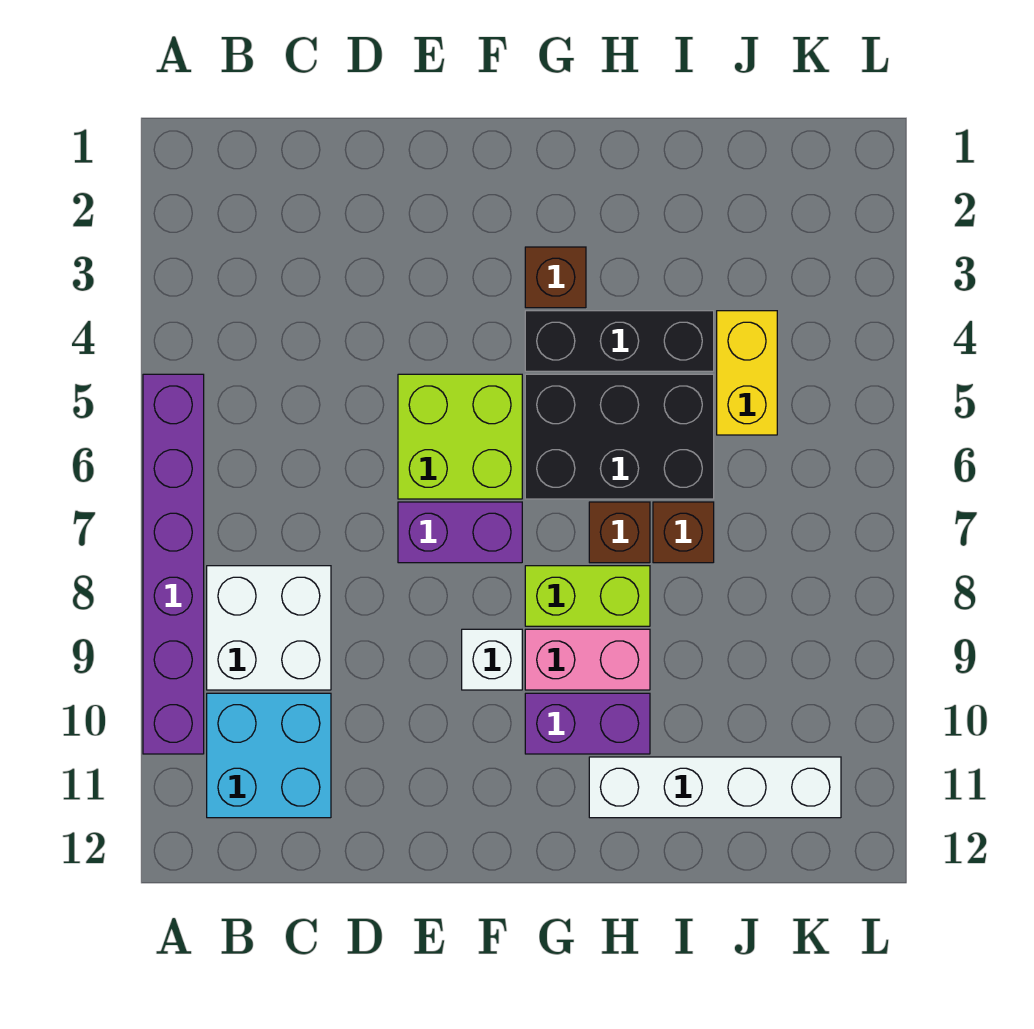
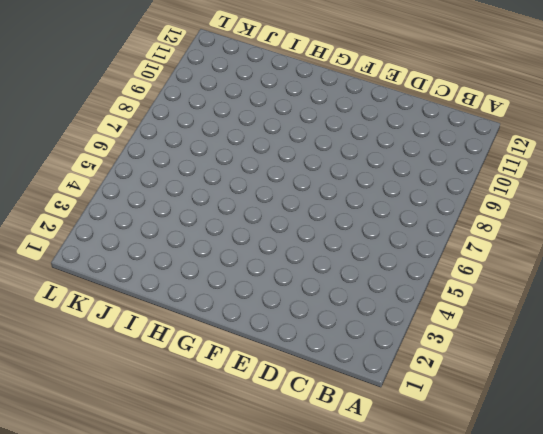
none -> purple brick A5:A10 level 1
none -> white brick B8:C9 level 1
none -> cyan brick B10:C11 level 1

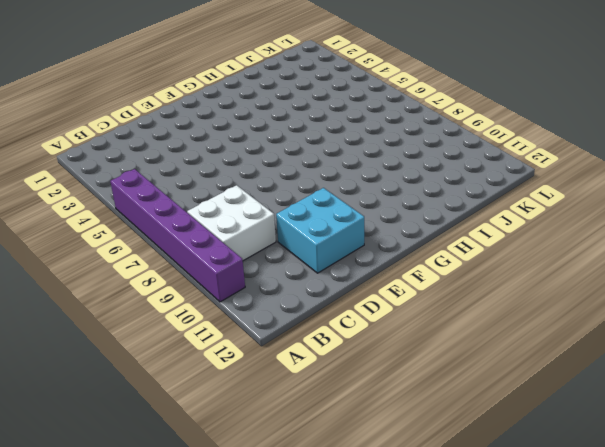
cyan brick D10:E11 level 1 -> cyan brick B10:C11 level 1
none -> lime brick E5:F6 level 1
none -> purple brick E7:F7 level 1
none -> white brick F9 level 1

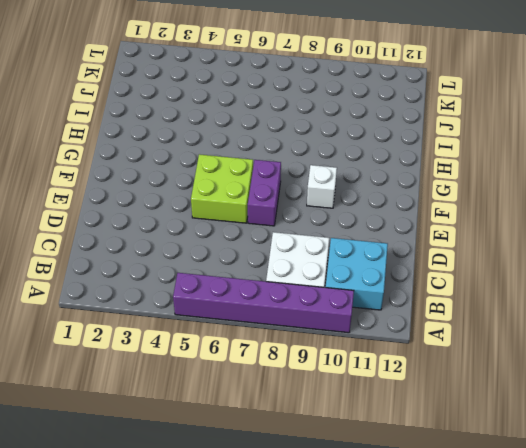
none -> brown brick G3 level 1
none -> black brick G4:I4 level 1
none -> black brick G5:I6 level 1

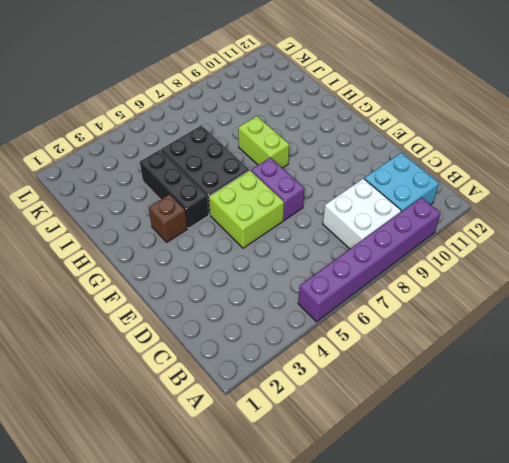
none -> white brick F9 level 1
none -> pink brick G9:H9 level 1
none -> purple brick G10:H10 level 1

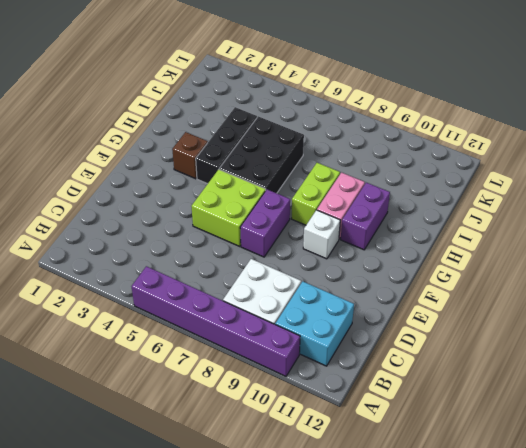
none -> brown brick H7 level 1
none -> white brick H11:K11 level 1
none -> brown brick I7 level 1

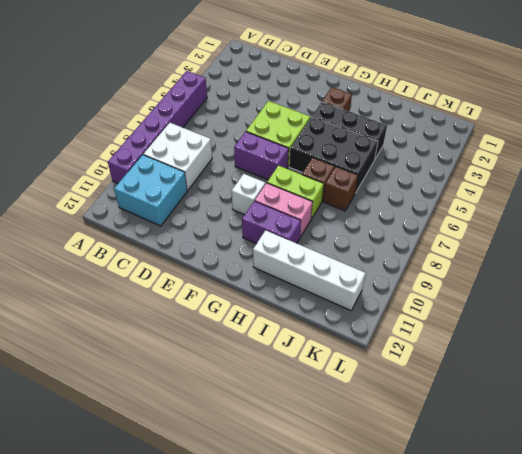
none -> yellow brick J4:J5 level 1

